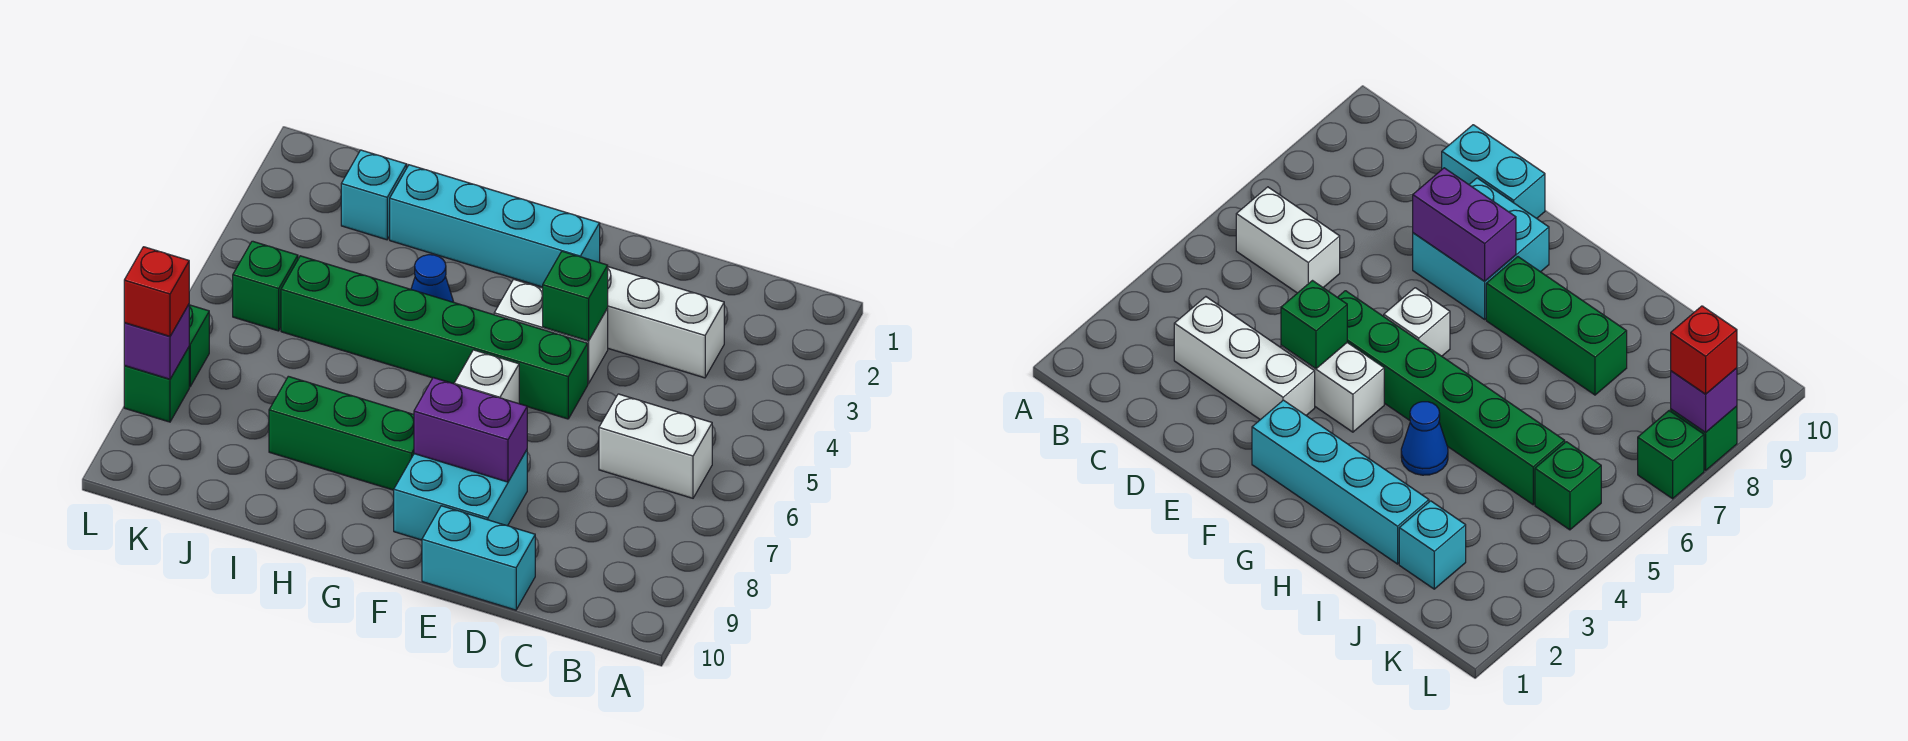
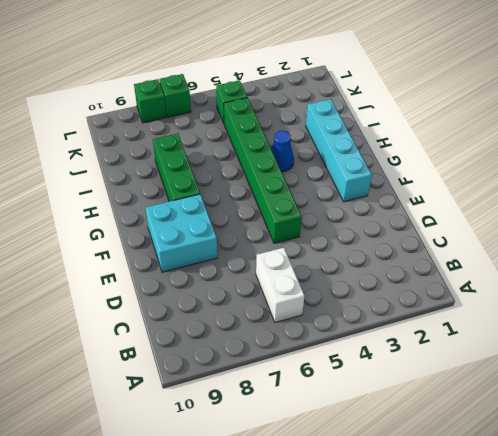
none -> white brick C3:E3 level 1
none -> cyan brick D10:E10 level 1
none -> white brick E4:F4 level 1

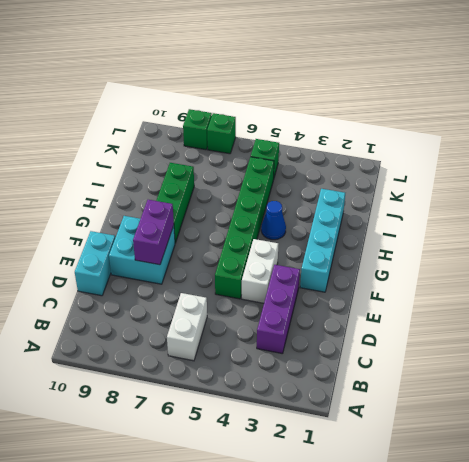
purple brick C3:E3 level 1 -> white brick C3:E3 level 1
none -> white brick F6 level 1
none -> cyan brick J2 level 1
none -> green brick E4 level 2

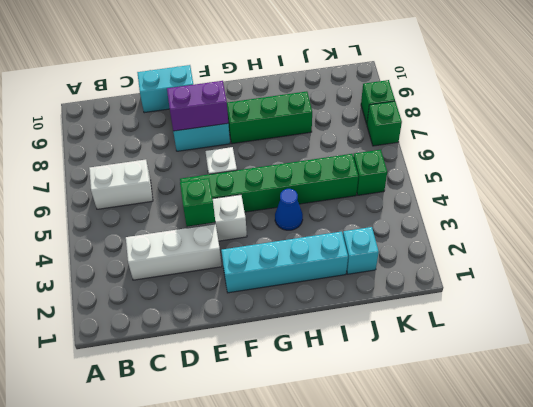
none -> purple brick L8 level 2
none -> red brick L8 level 3

